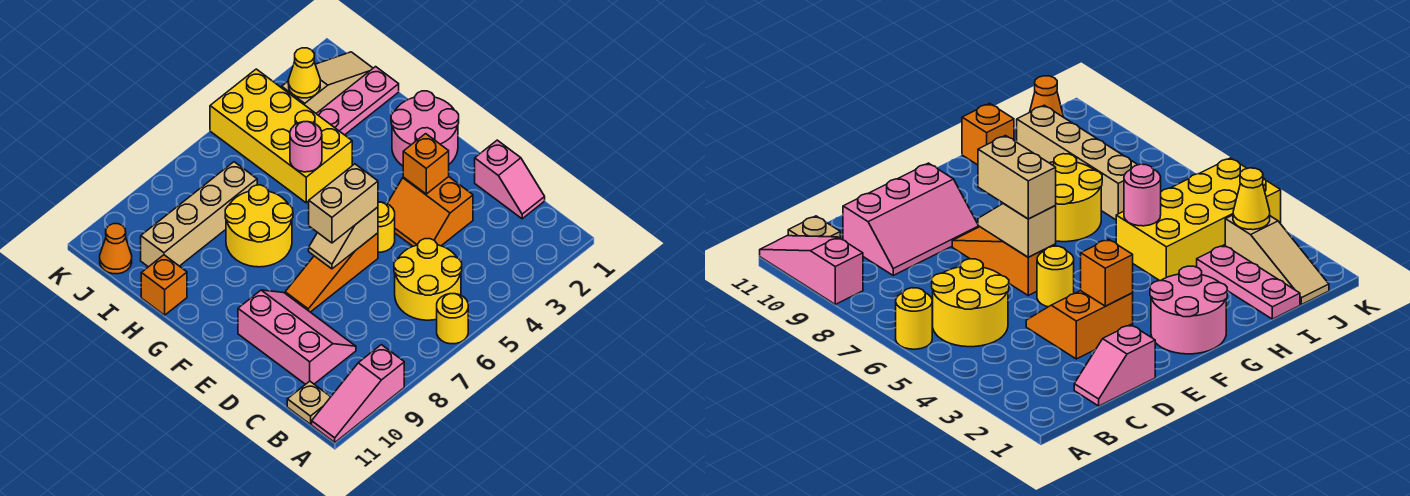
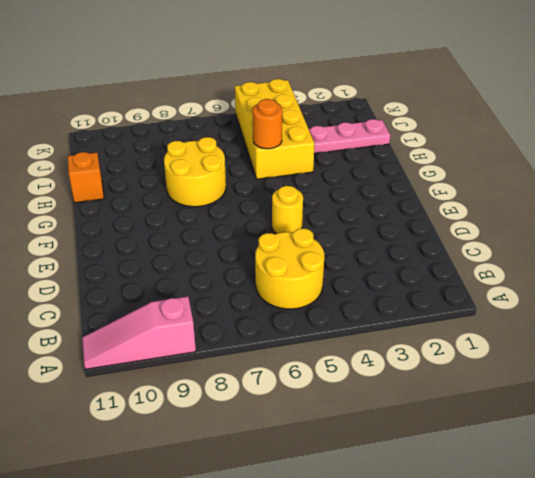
orange round brick H5 level 2 -> pink round brick H5 level 2
none -> yellow round brick A6 level 1
none -> tan plate B11 level 1
none -> pink slope C1:D1 level 1 top D

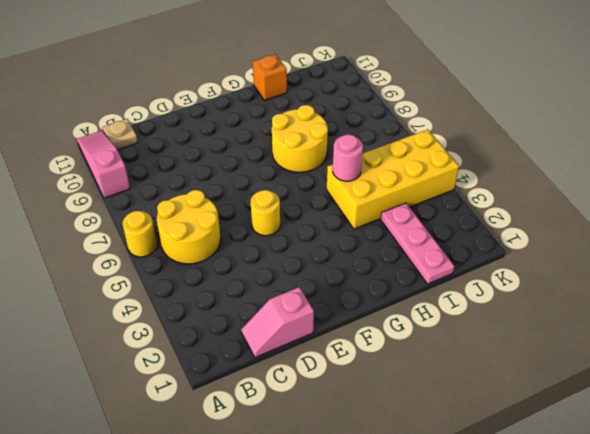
none -> pink slope C9:E10 level 1 top 10
none -> orange slope D3:E4 level 1 top 3
none -> orange slope E6:E8 level 1 top 6

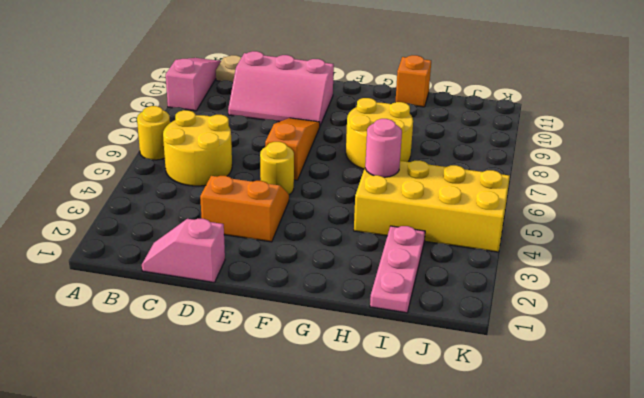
none -> pink round brick F1:G2 level 1
none -> tan brick I7:I10 level 1
none -> tan slope J1:J3 level 1 top 3

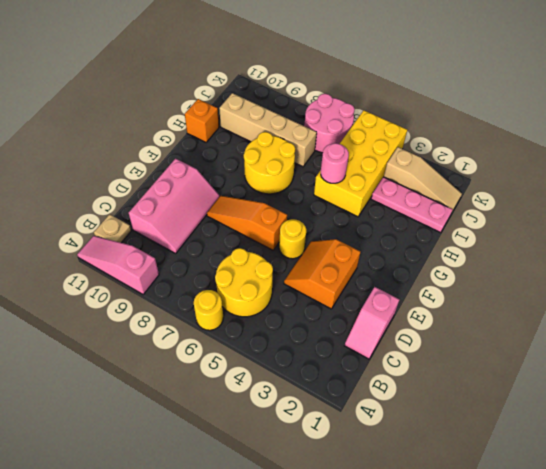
pink round brick J6:K7 level 1 -> pink round brick F1:G2 level 1
none -> orange cone J11 level 1
none -> orange brick E3 level 2
none -> tan slope E6:E7 level 2 top 6

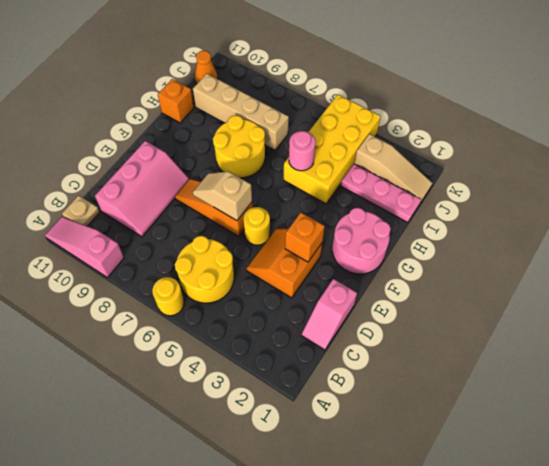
none -> yellow cone J3 level 2
none -> tan brick E6:E7 level 3

